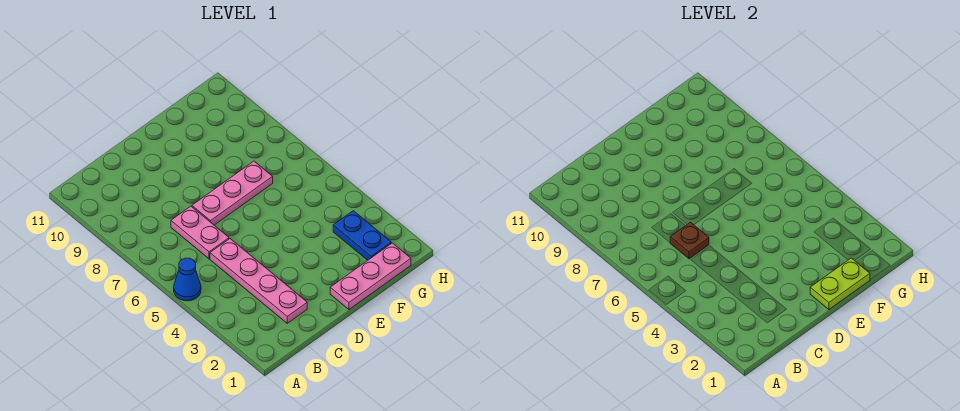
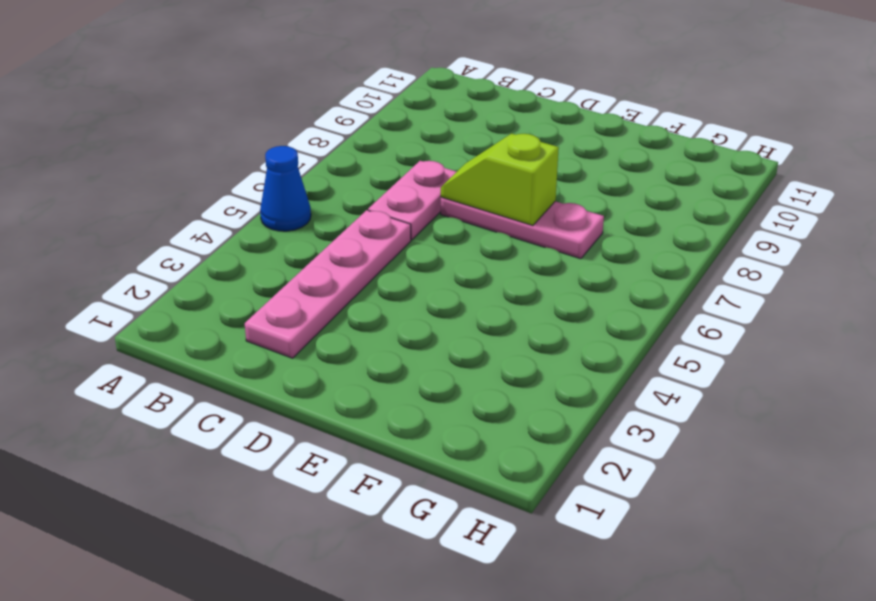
lime slope D7:E7 level 2 top E -> none
none -> pink plate E1:G1 level 1
none -> blue plate G2:G3 level 1

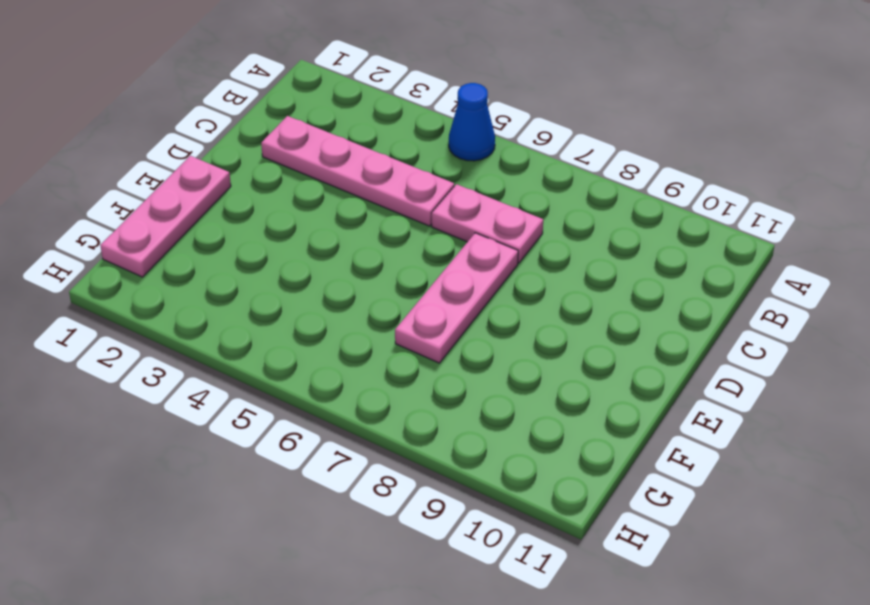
none -> blue plate G2:G3 level 1
none -> brown plate C6 level 2

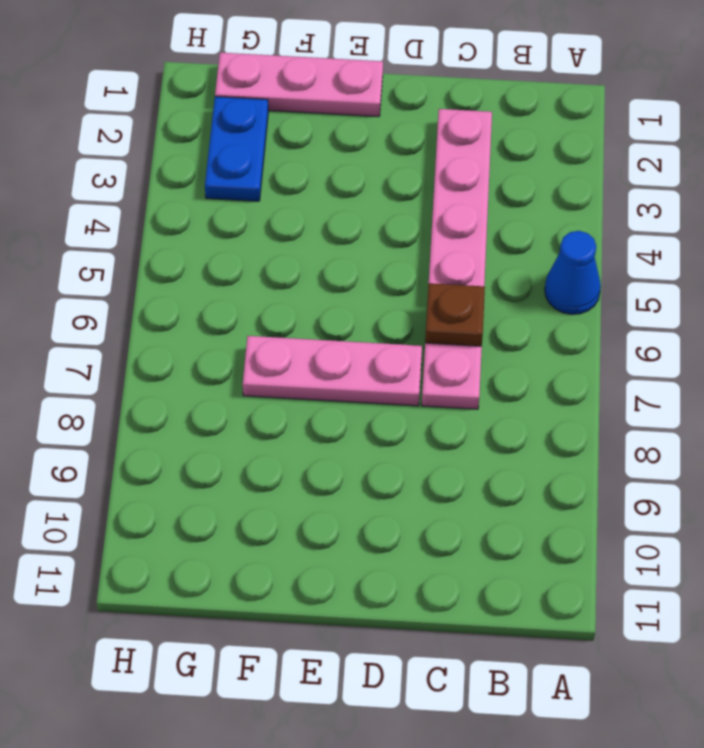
none -> lime plate E1:F1 level 2

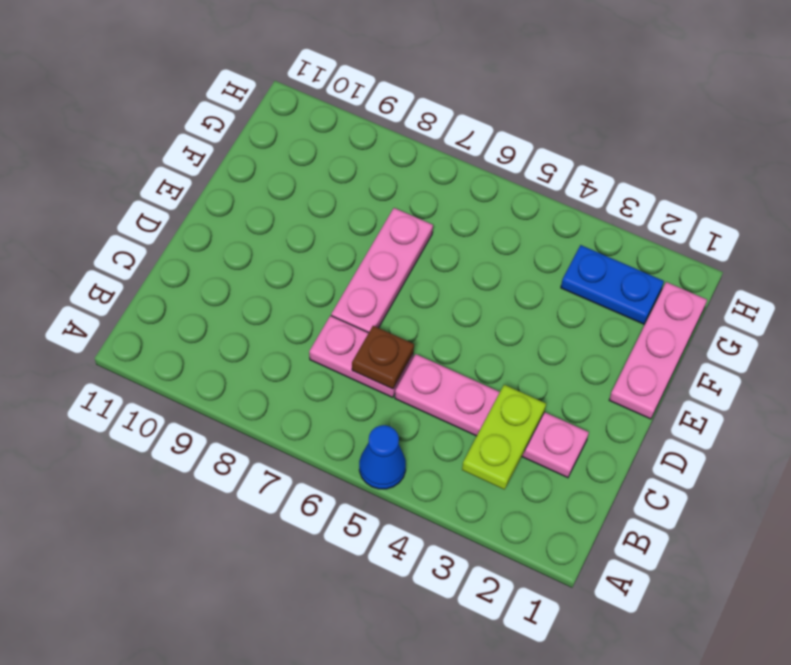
lime plate B3:C3 level 2 -> lime plate E1:F1 level 2

